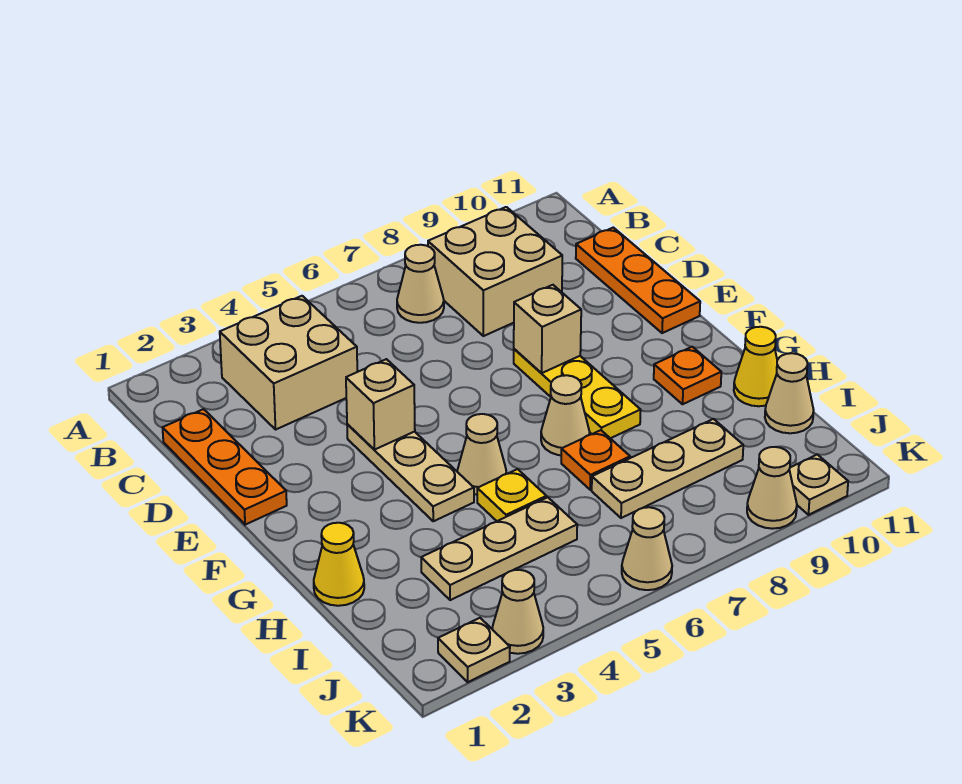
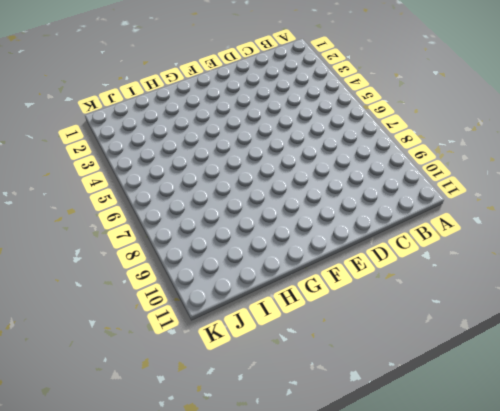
none -> tan brick B3:C4 level 1
none -> tan cone B7 level 1
none -> tan brick B8:C9 level 1

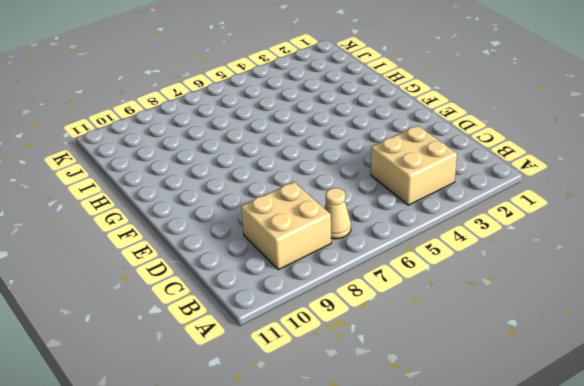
none -> orange plate C1:E1 level 1
none -> orange plate C11:E11 level 1
none -> tan plate E4:G4 level 1

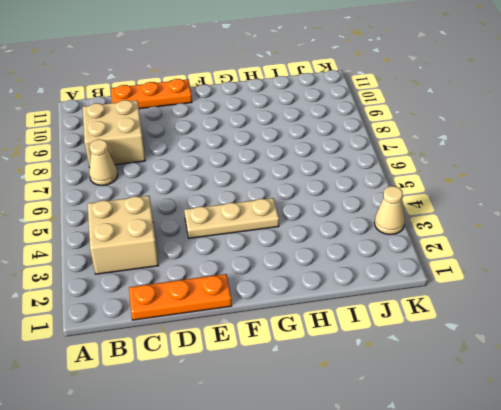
none -> yellow plate E8:G8 level 1
none -> tan cone G5 level 1
none -> tan cone G7 level 1

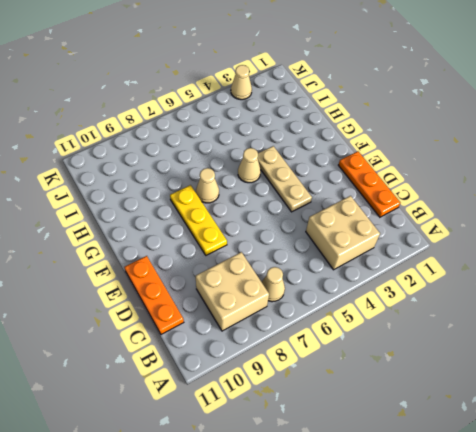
none -> orange plate G10 level 1
none -> yellow cone H1 level 1
none -> yellow plate H5 level 1

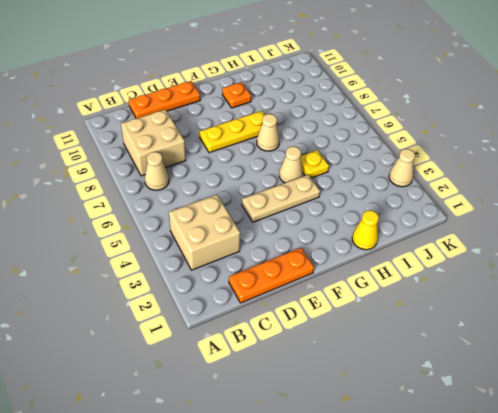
none -> orange plate H7 level 1
none -> yellow cone H11 level 1
none -> tan plate I3:I5 level 1

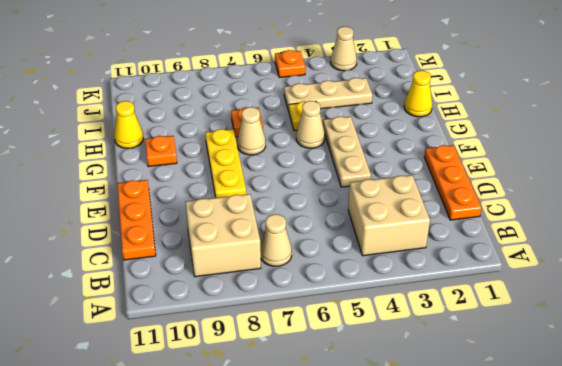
orange plate K5 level 1 -> none
none -> tan plate I7:I9 level 1
none -> tan cone I11 level 1
none -> tan plate K2 level 1

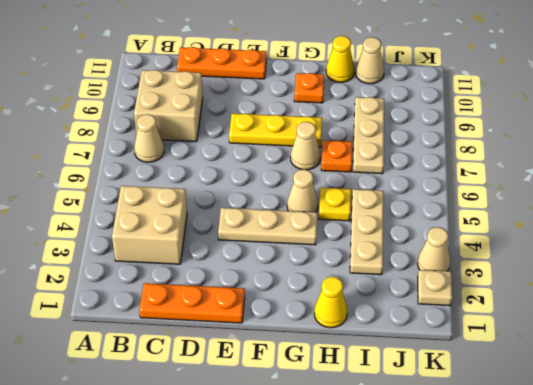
none -> tan cone K6 level 1
none -> tan cone K9 level 1
none -> tan plate K10 level 1

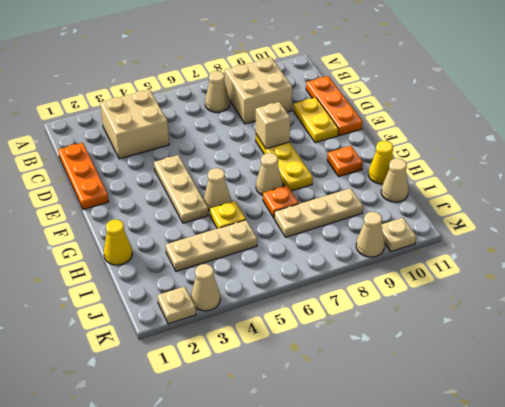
yellow plate D10:E10 level 1 -> none
none -> tan cone K6 level 1
none -> tan brick E4 level 2

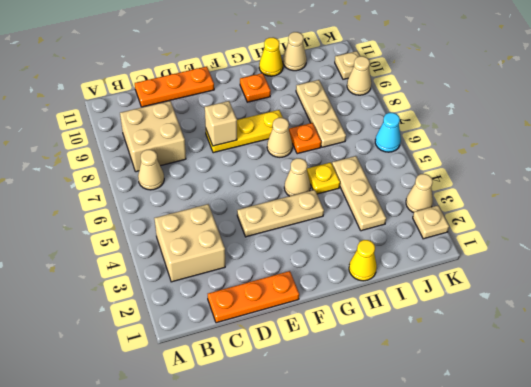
cyan cone K6 level 1 -> tan cone K6 level 1
none -> tan brick E4 level 2

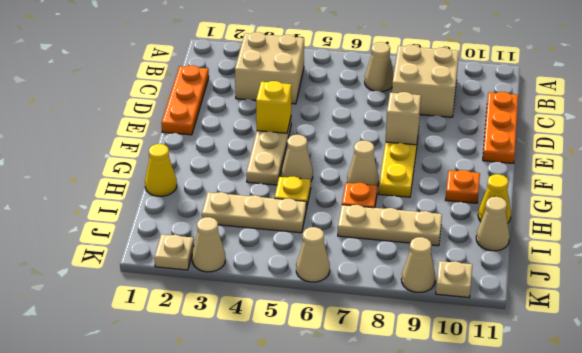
yellow brick E4 level 2 -> tan brick E4 level 2

